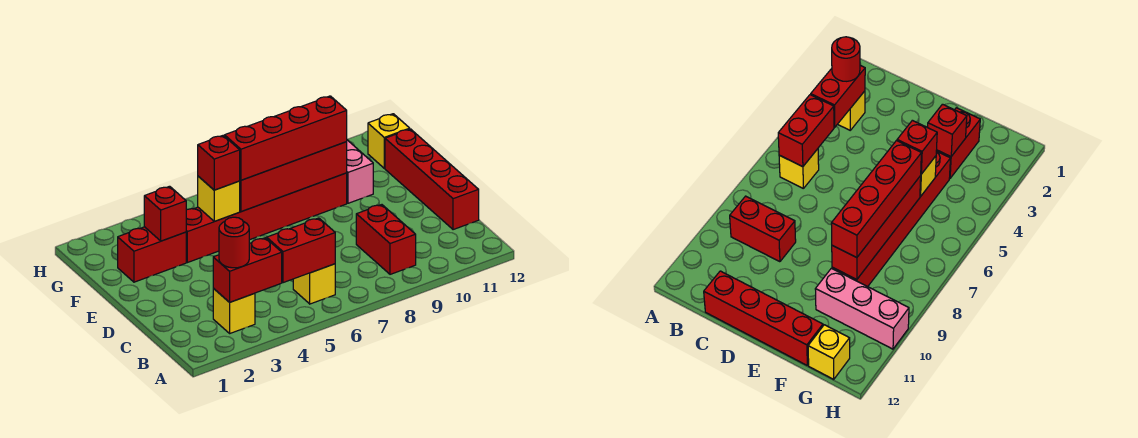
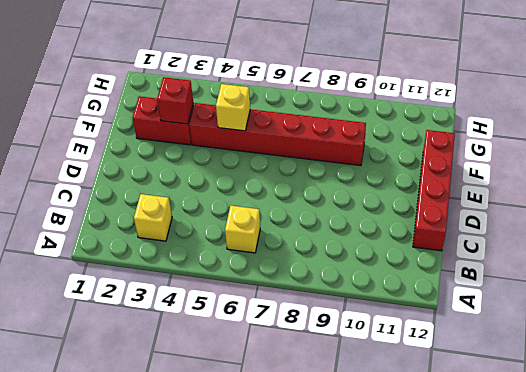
none -> red brick B9:C9 level 1
none -> pink brick F10:H10 level 1
none -> yellow brick G12 level 1

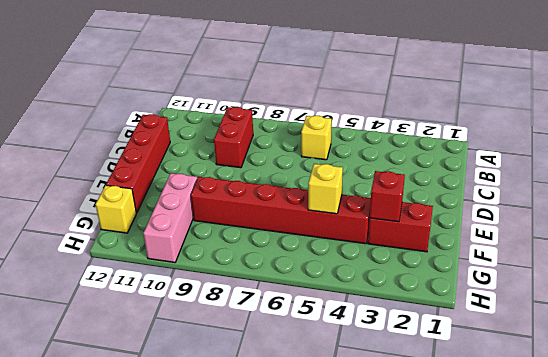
none -> yellow brick B3 level 1
none -> red brick B3:B4 level 2
none -> red brick B5:B6 level 2

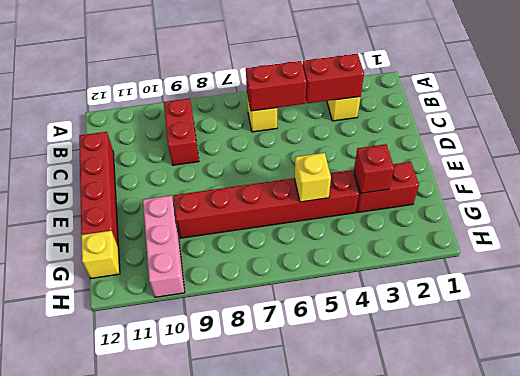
none -> red brick F6:F9 level 2
none -> red round brick B3 level 3
none -> red brick F5 level 3

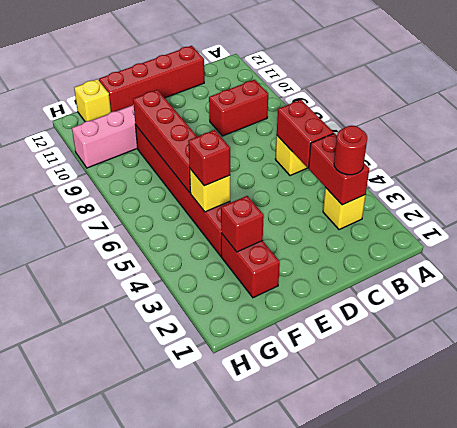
none -> red brick F6:F9 level 3

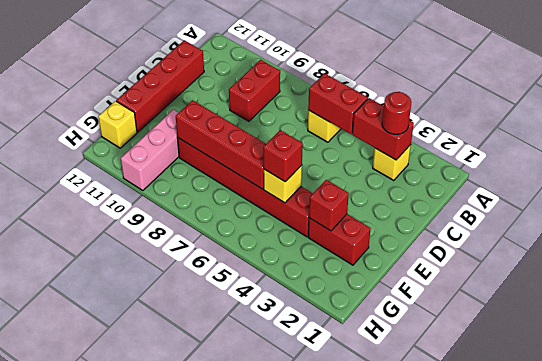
none -> red brick F6:F9 level 3

